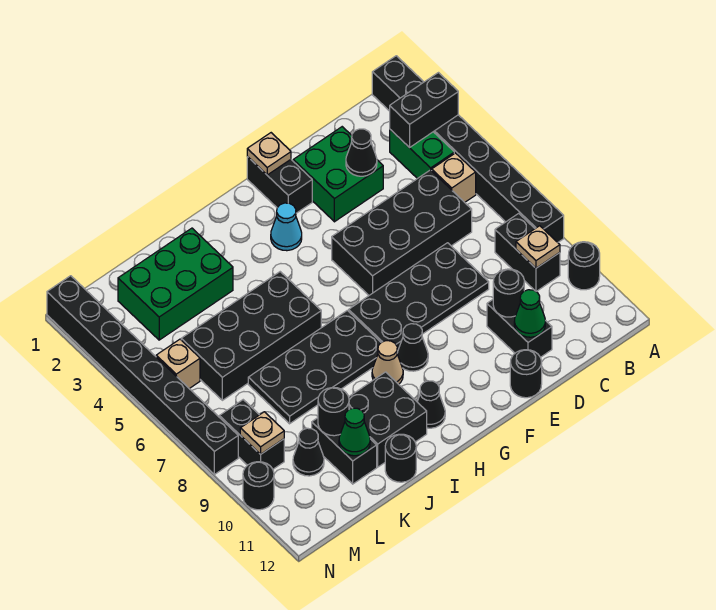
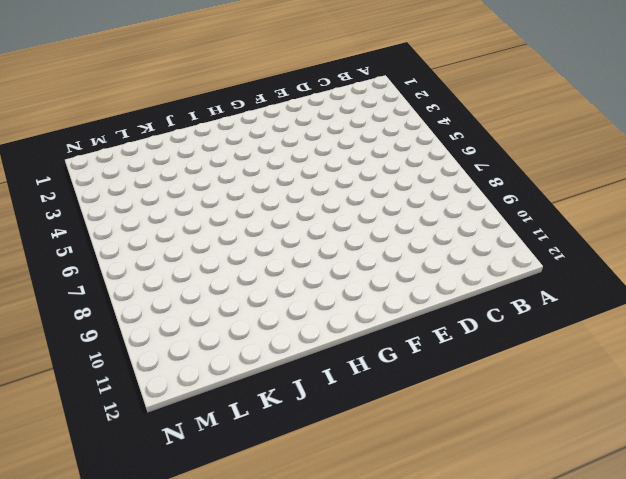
none -> black brick A1:A8 level 1
none -> black round brick A10 level 1
none -> green brick B3:B4 level 1
none -> tan brick B5 level 1

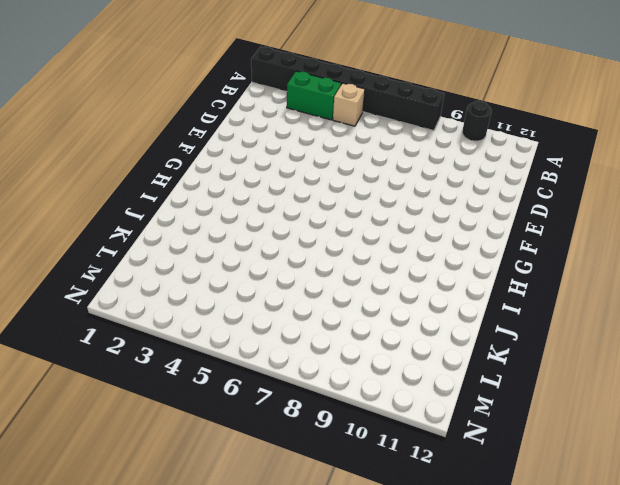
none -> black brick B8:B9 level 1
none -> black brick C5:F6 level 1
none -> green brick D2:E3 level 1
none -> black plate D7:G8 level 1

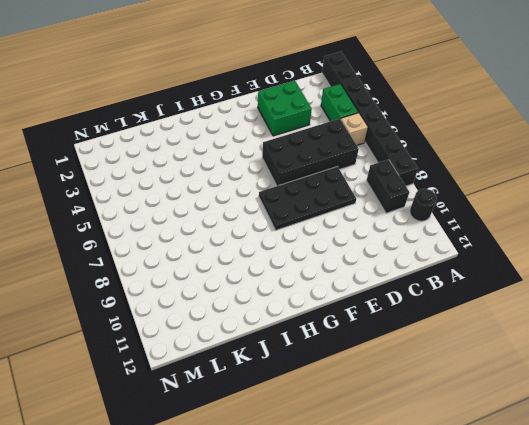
none -> black brick D10:D11 level 1
none -> black round brick E12 level 1
none -> black brick F1:F2 level 1
none -> cyan cone G3 level 1

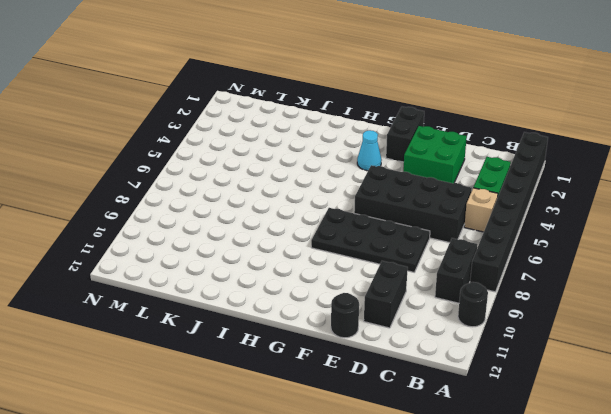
none -> black cone G9 level 1
none -> black plate H7:K8 level 1
none -> tan cone H9 level 1
none -> black cone H11 level 1

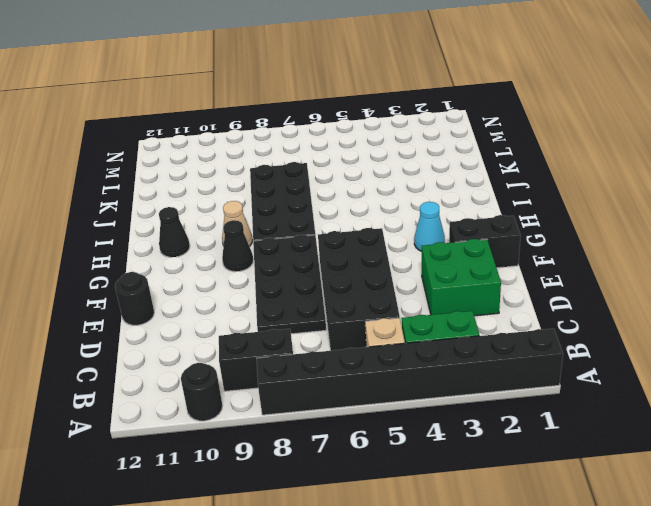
none -> black brick D10:D11 level 1
none -> black brick I5:L6 level 1
none -> black brick I10:J11 level 1
none -> green brick J2:L3 level 1

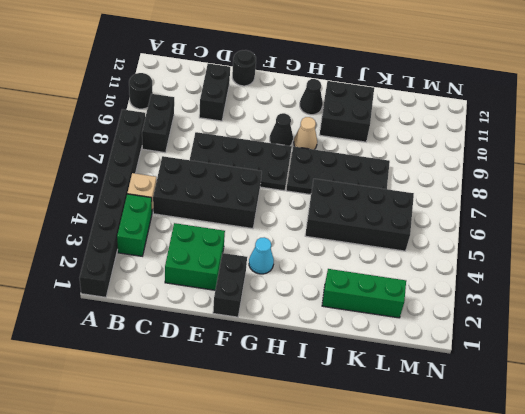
green brick J2:L2 level 1 -> green brick J2:L3 level 1
none -> black round brick J12 level 1
none -> black brick K10:K11 level 1
none -> black cone L10 level 1
none -> tan brick M5 level 1

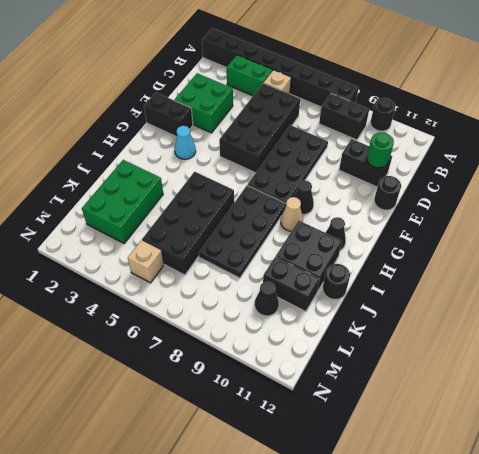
green round brick D11 level 2 -> green cone D11 level 2
none -> black brick M8:M9 level 1
none -> black brick N1:N8 level 1
none -> black round brick N10 level 1
none -> black brick A3:B3 level 2

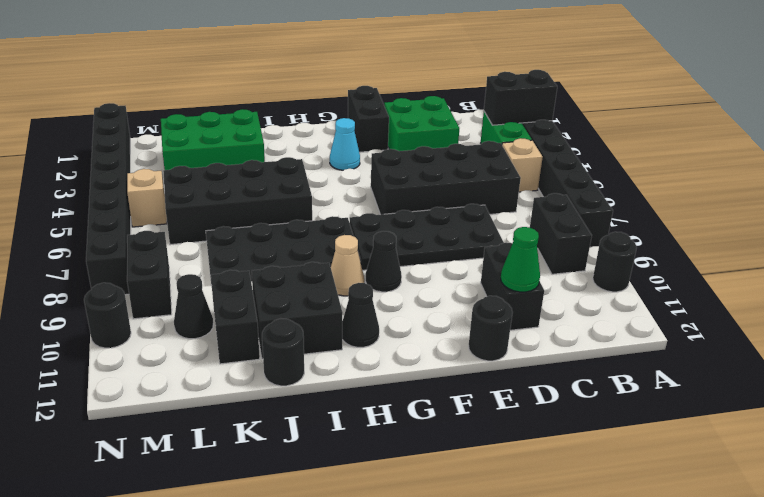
none -> tan plate B9 level 2
none -> black cone D3 level 2
none -> black round brick D10 level 2
none -> tan plate F1 level 2

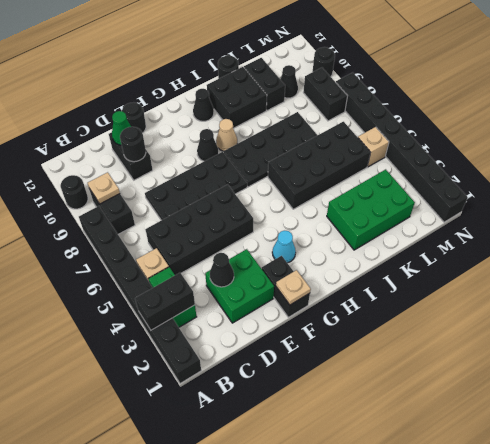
none -> black round brick K10 level 2
none -> green cone K11 level 2
none -> tan plate M9 level 2

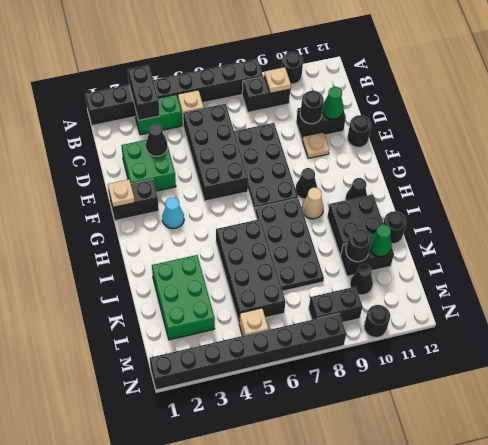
tan plate E10 level 1 -> tan plate M9 level 2

